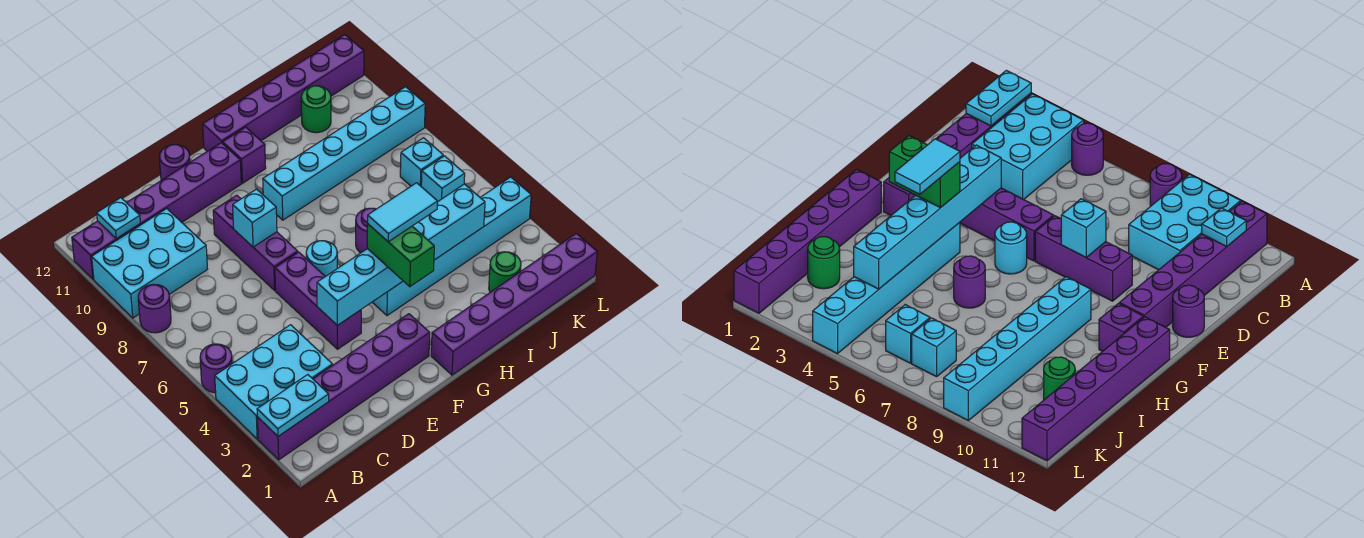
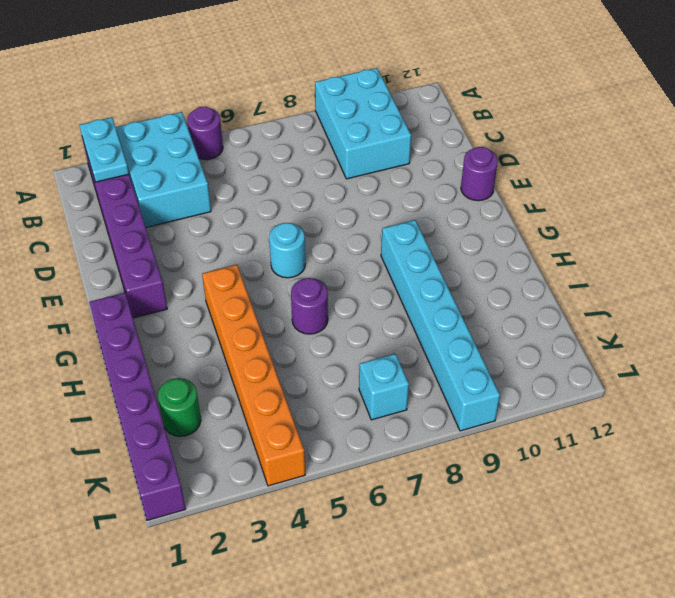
orange brick G4:L4 level 1 -> cyan brick G4:L4 level 1
none -> purple round brick A8 level 1
none -> purple brick A11:F11 level 1
none -> purple brick E4:E6 level 1

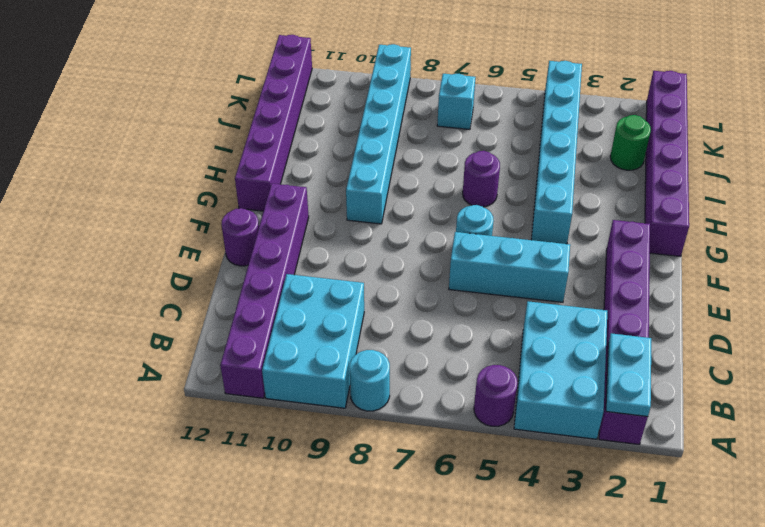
cyan round brick A8 level 1 -> purple round brick A8 level 1
cyan brick E4:E6 level 1 -> purple brick E4:E6 level 1
none -> purple brick E7:E9 level 1
none -> purple brick G11 level 1
none -> green round brick J11 level 1

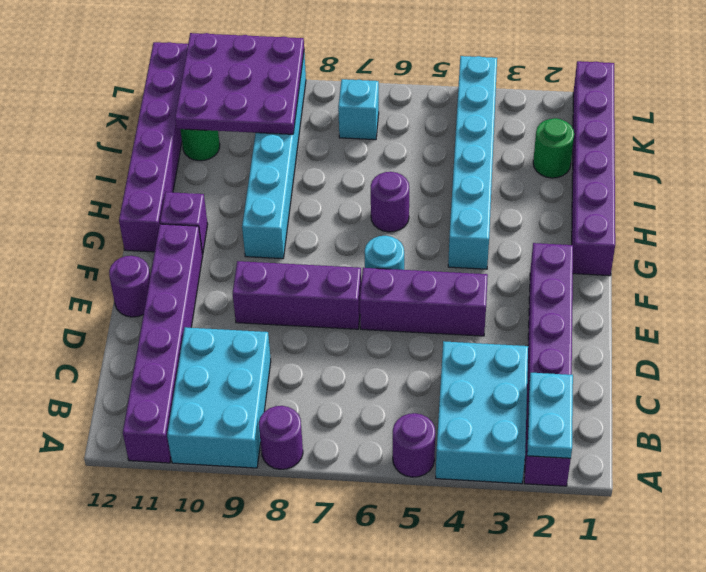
purple plate J9:L11 level 2 -> none
none -> cyan brick K6 level 1
none -> cyan plate B11 level 2
none -> cyan brick E4:J4 level 2

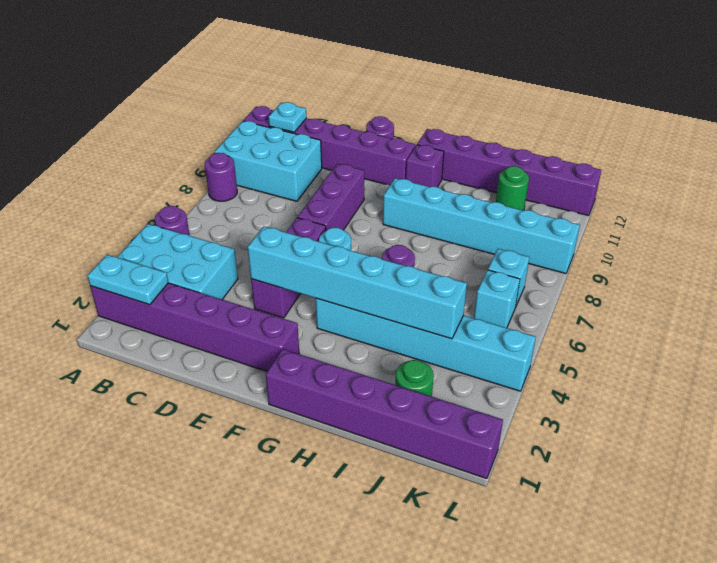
none -> cyan brick E8 level 2
none -> green brick G3:G4 level 3
none -> cyan tile G4:H4 level 4

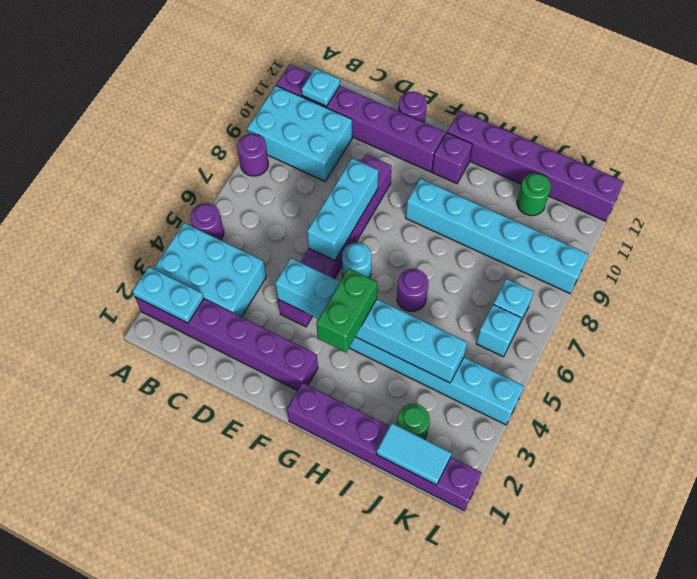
cyan brick E6:E8 level 2 -> cyan brick E8 level 2
cyan tile J1:K1 level 2 -> cyan tile G4:H4 level 4

